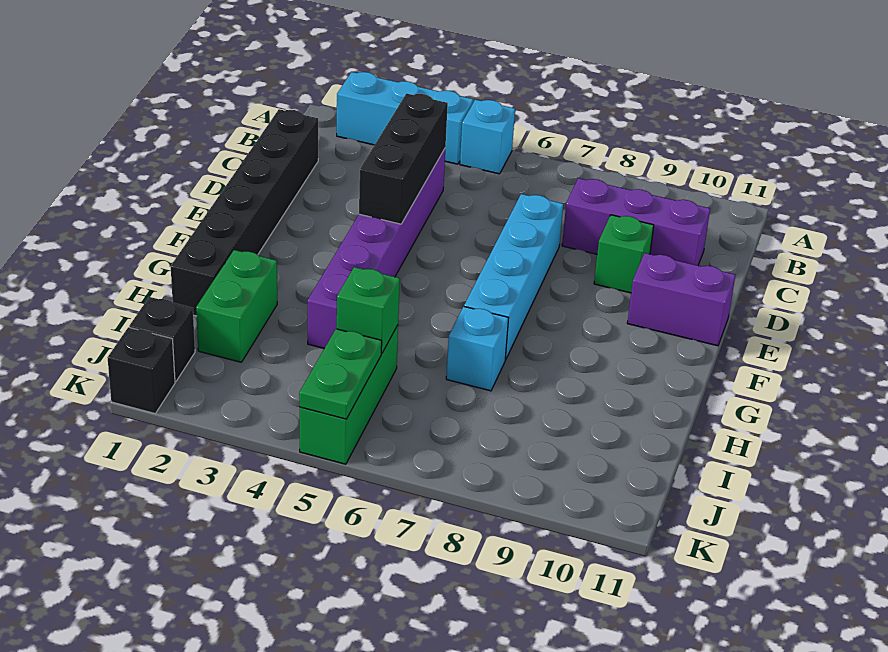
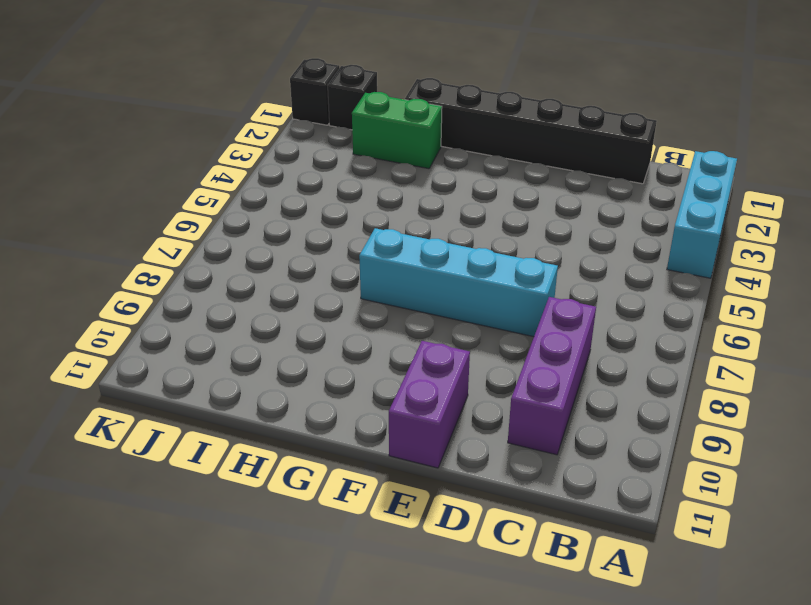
none -> cyan brick A5 level 1
none -> purple brick C4:H4 level 1
none -> green brick D9 level 1

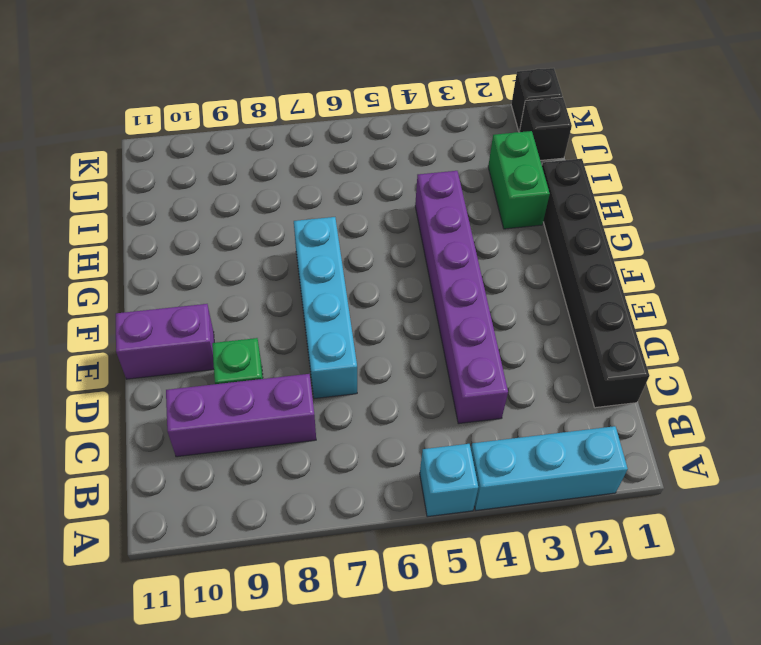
none -> cyan brick H7 level 1
none -> green brick I5:K5 level 1
none -> black brick C4:E4 level 2

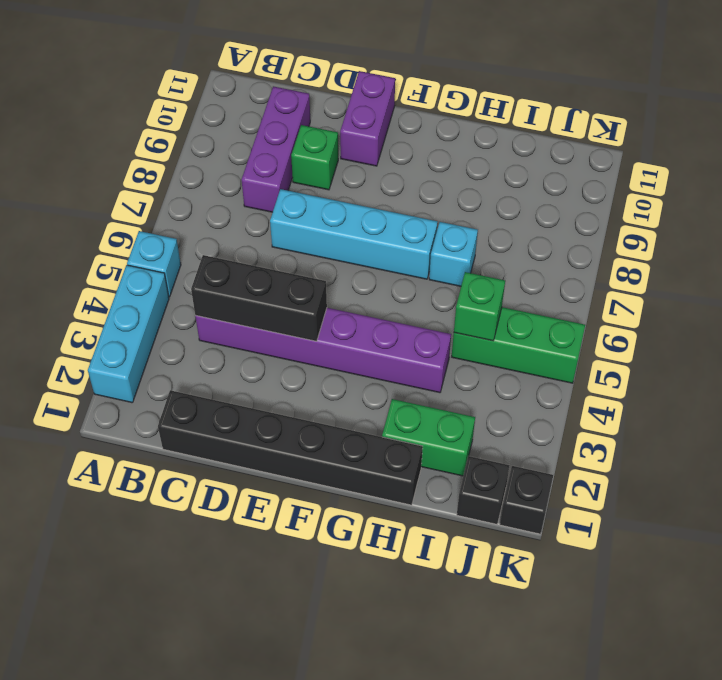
none -> green plate J5:K5 level 2

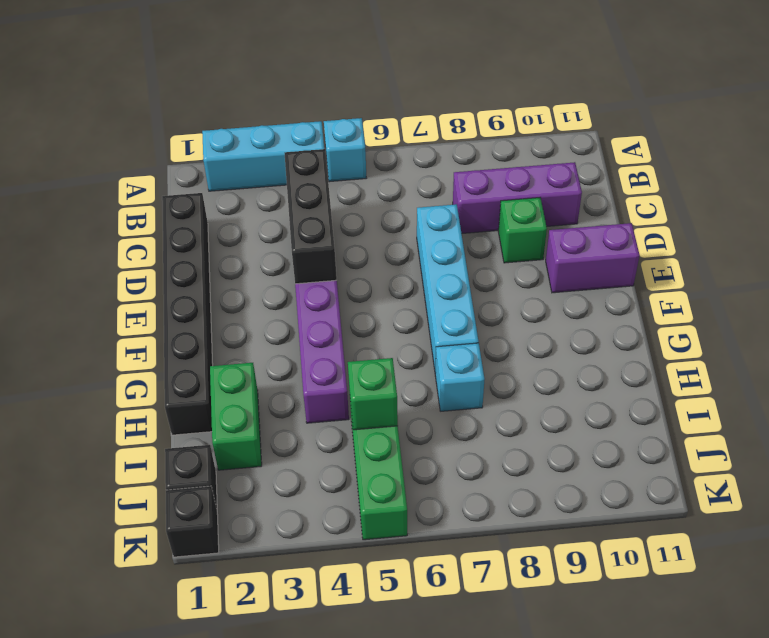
none -> green plate J5:K5 level 2

